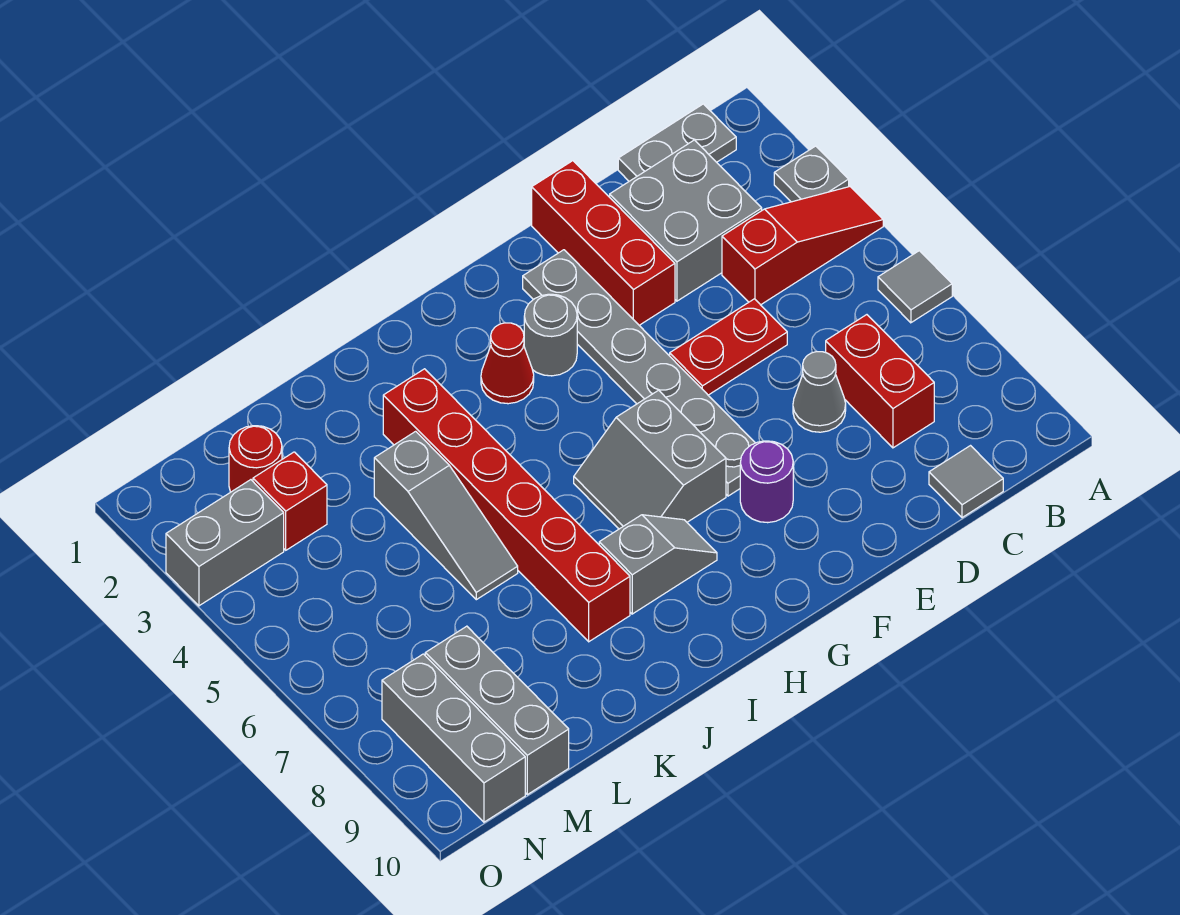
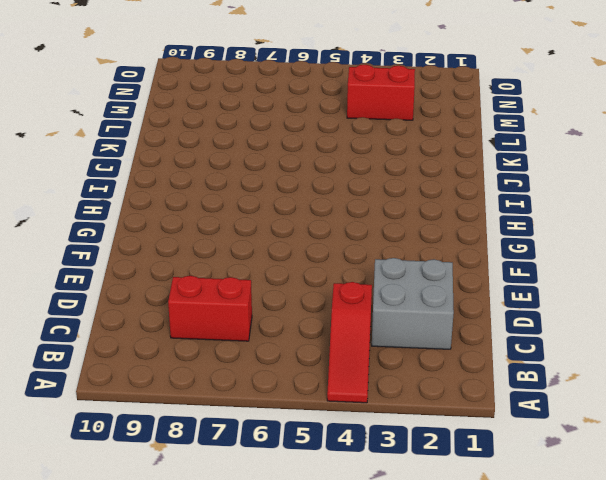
red brick M3:M4 level 1 -> red brick M3 level 1
none -> grey plate A3 level 1
none -> grey tile A6 level 1
none -> grey plate B1:C1 level 1

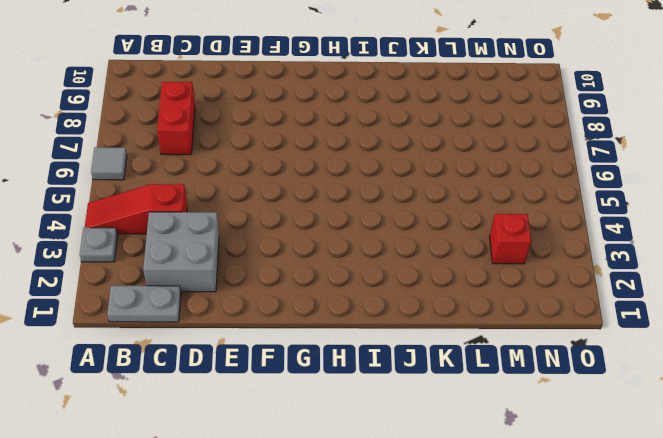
none -> grey tile C10 level 1
none -> red plate D5:E5 level 1
none -> grey cone D7 level 1

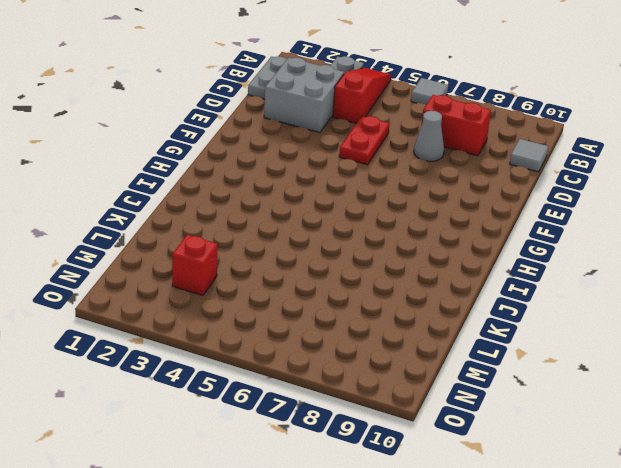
none -> red brick E1:E3 level 1
none -> grey plate F2:F7 level 1
none -> purple round brick F8 level 1

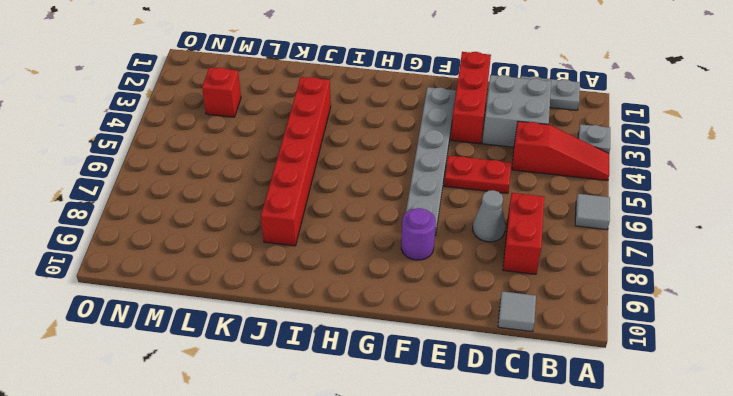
none -> grey round brick G3 level 1
none -> grey slope G6:H7 level 1 top G
none -> red cone H3 level 1

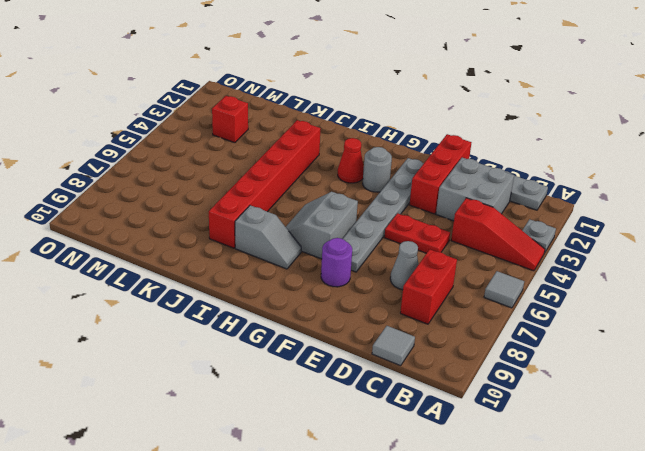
none -> grey slope K4:K6 level 1 top 4
none -> red round brick M2 level 1
none -> grey brick M8:M10 level 1

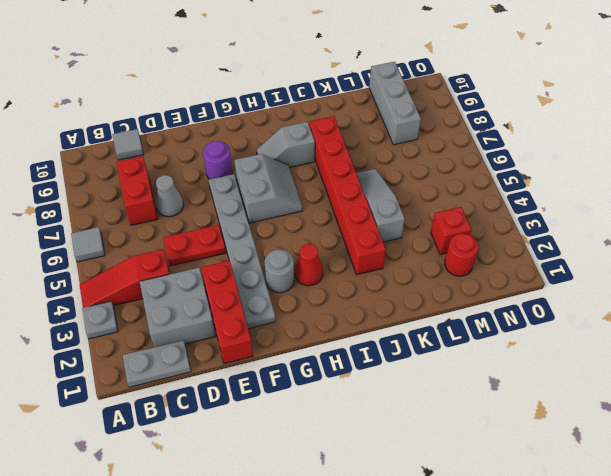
none -> grey brick N3:O3 level 1
none -> grey brick N8:N10 level 1

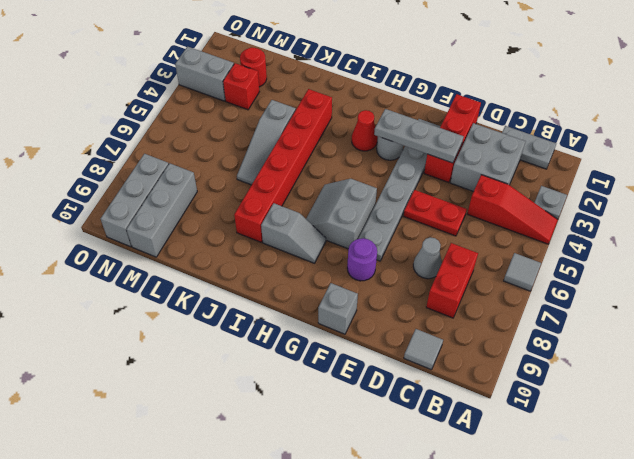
grey plate E3:G3 level 2 -> none
grey brick F10 level 1 -> none

